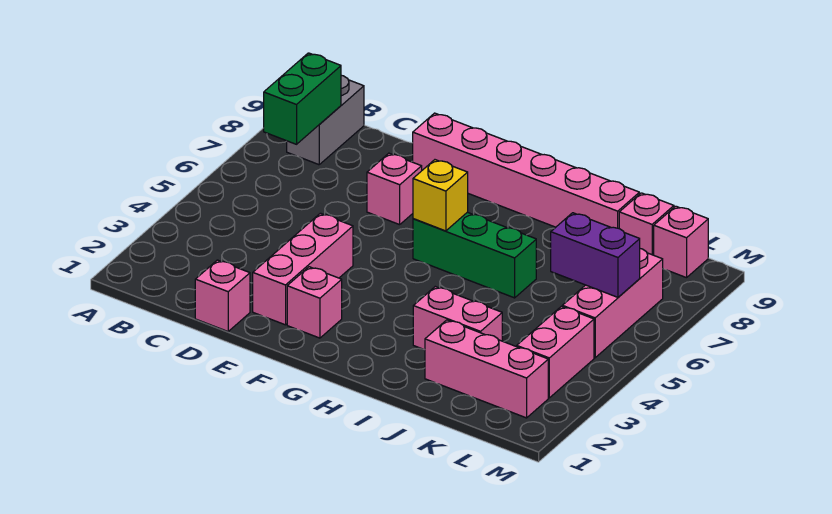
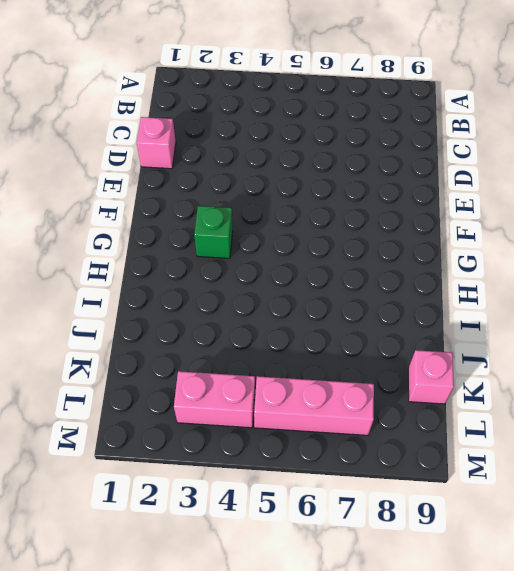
green brick G3 level 1 -> none
none -> grey brick B8:B9 level 1
none -> pink brick E2:E4 level 1
none -> pink brick E7 level 1

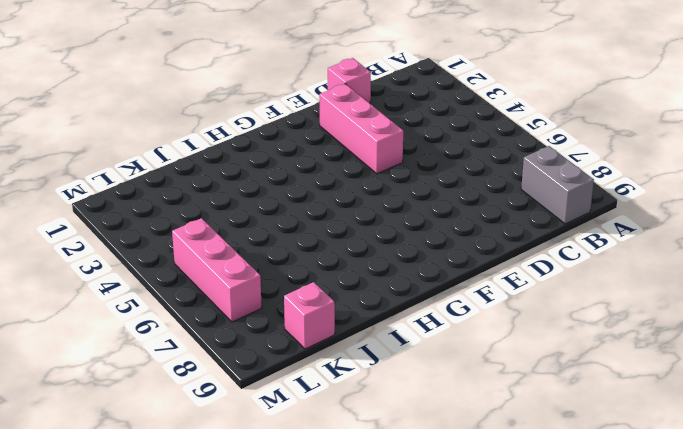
none -> pink brick E7 level 1
none -> pink brick E9:J9 level 1
none -> pink brick F2 level 1

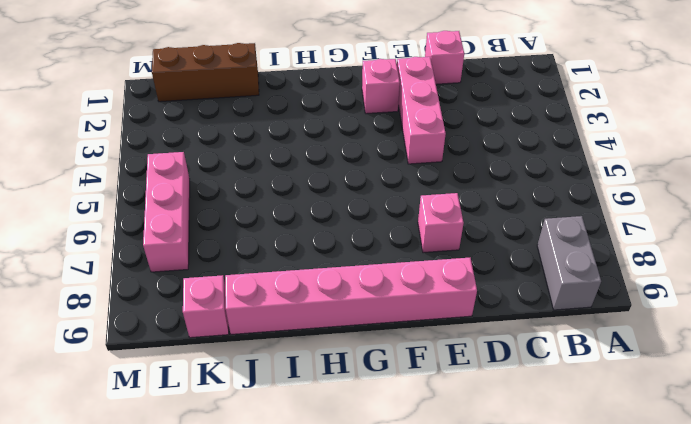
brown brick J1:L1 level 1 -> none
none -> green brick G6:I6 level 1
none -> pink brick I3:J3 level 1
none -> pink brick J2:L2 level 1

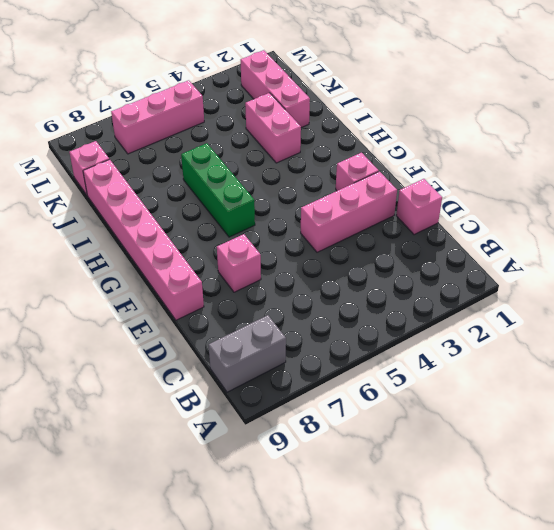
none -> pink brick L3:L4 level 1
none -> pink brick L9 level 1
none -> green brick B7:B8 level 2

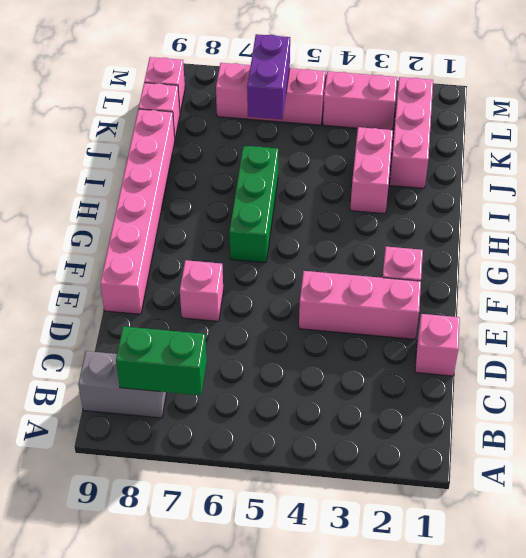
none -> yellow brick G6 level 2

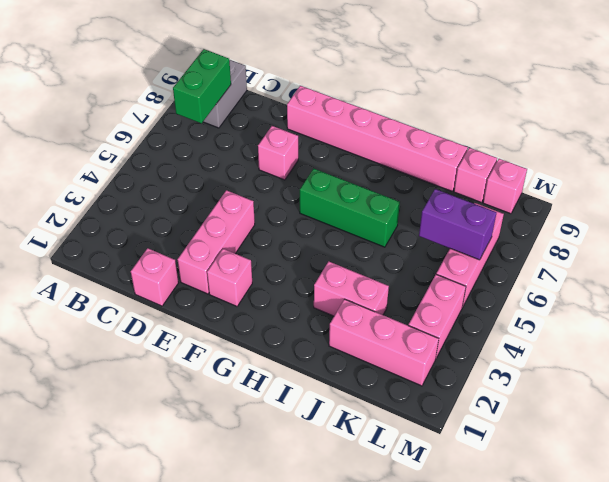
none -> yellow brick G6 level 2

